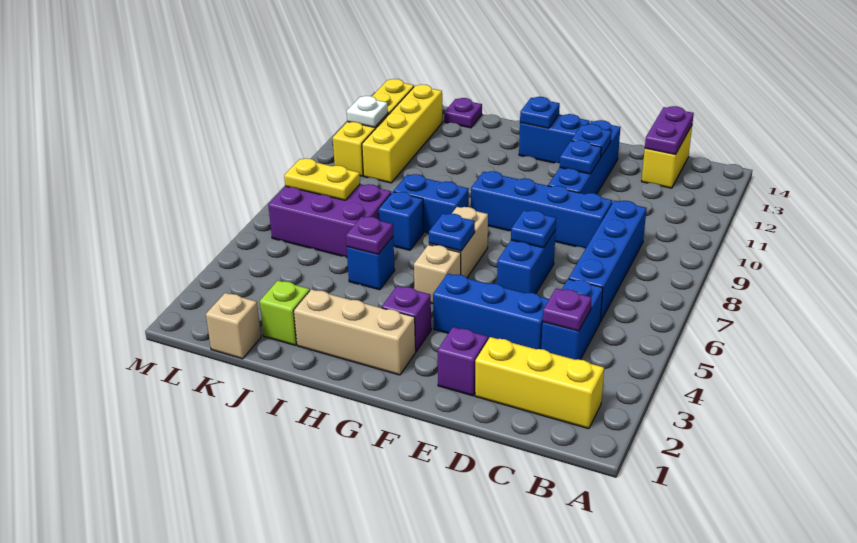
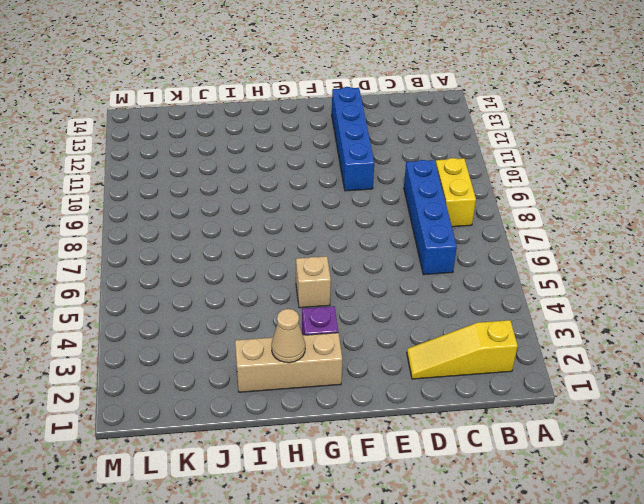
yellow slope B2:D2 level 1 top B -> yellow brick B2:D2 level 1
yellow brick B8:B9 level 1 -> yellow brick C13:C14 level 1
tan cone H2 level 2 -> none
none -> blue brick C4:C5 level 1
none -> blue brick D4:F4 level 1
none -> blue brick D9:G9 level 1
none -> purple brick E2 level 1

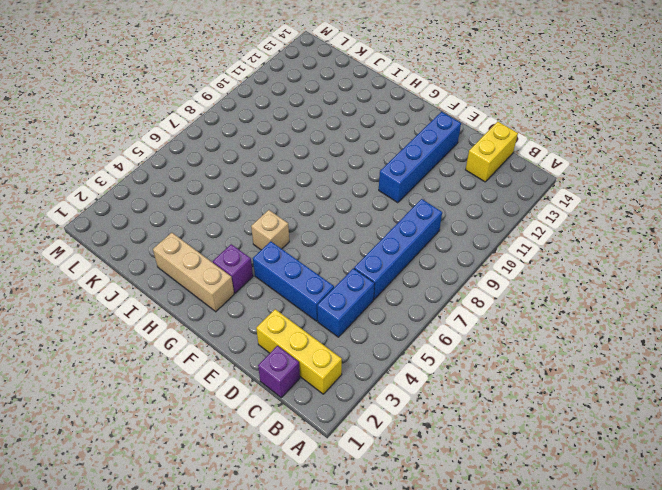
purple brick C1 level 1 -> purple brick E2 level 1
none -> blue brick D9:G9 level 1
none -> blue brick E6:E7 level 1
none -> blue brick F13:G13 level 1
none -> tan brick G6:G7 level 1

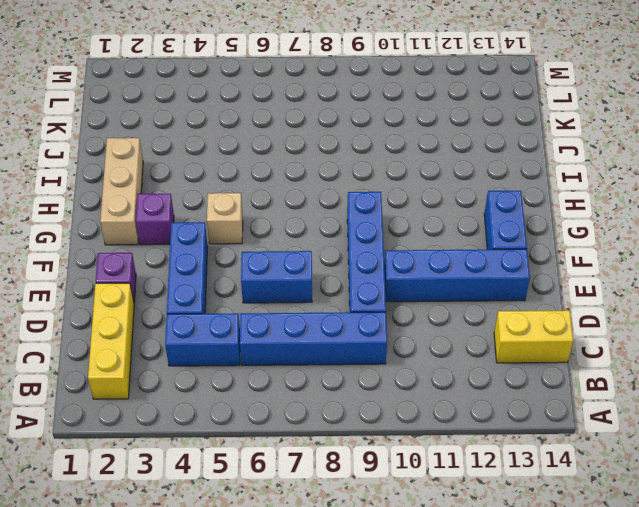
none -> tan brick G6:G7 level 1
none -> blue brick H8:I8 level 1
none -> blue brick I5 level 1
none -> blue brick I7 level 1

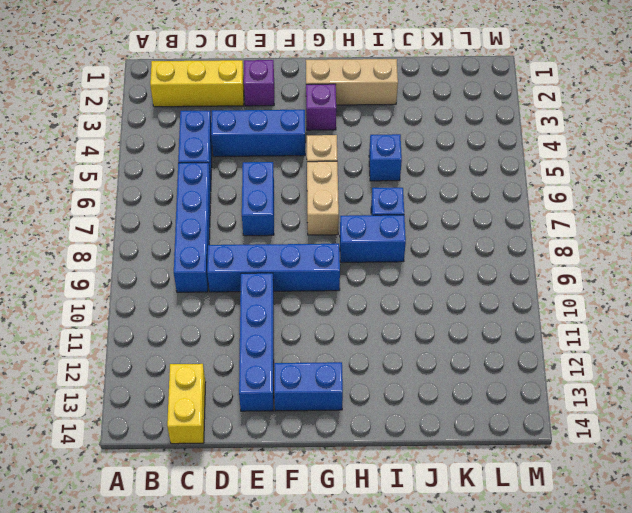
none -> lime brick J2 level 1
none -> purple brick J6:L7 level 1
none -> purple plate J14 level 1
none -> tan brick K1 level 1

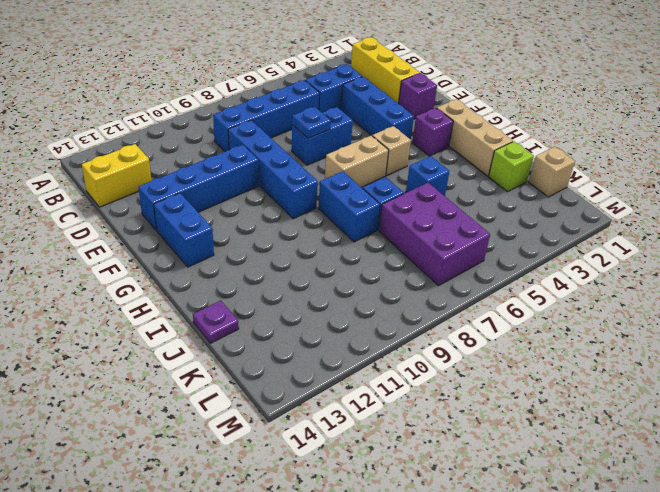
none -> yellow brick K10:K13 level 1
none -> yellow brick L10:L13 level 1
none -> purple plate C4 level 2
none -> purple plate C13:C14 level 2

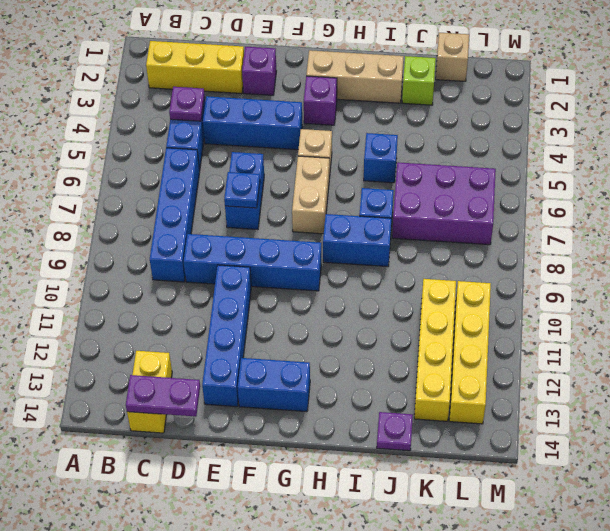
purple plate C14:D14 level 2 -> purple plate C13:C14 level 2
none -> blue plate E11 level 2
none -> blue plate E12 level 2
none -> blue plate G6 level 2
none -> blue plate G13 level 2

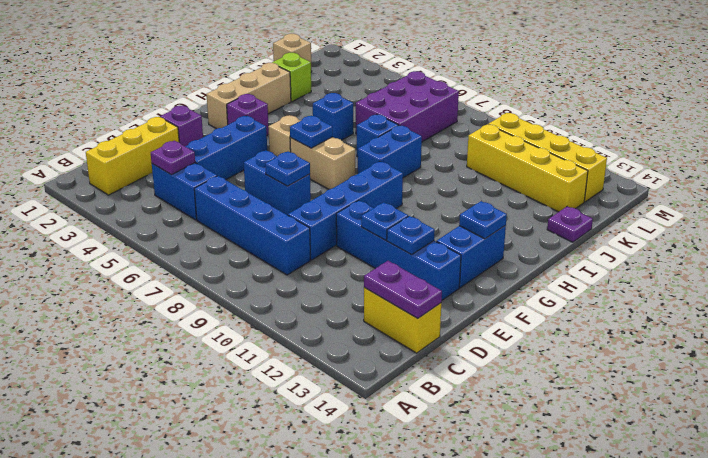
none -> purple plate I5 level 2
none -> yellow plate K7:L7 level 2
none -> white plate L11 level 2

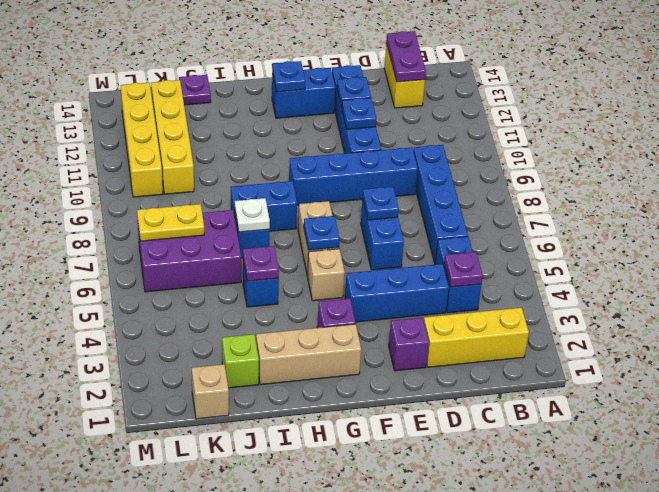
white plate I7 level 2 -> white plate L11 level 2

